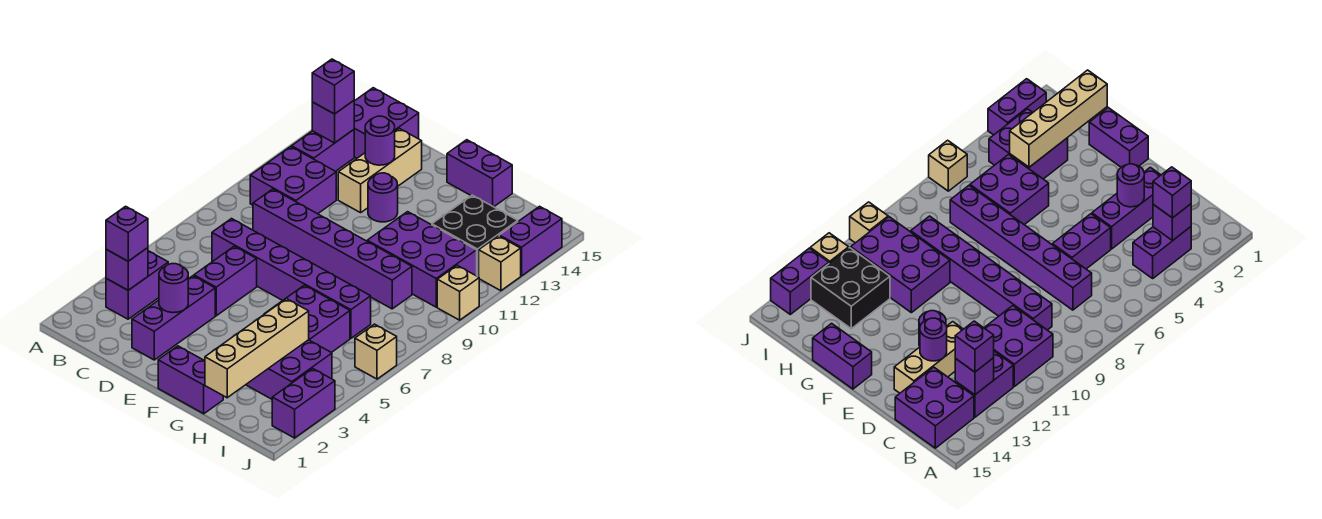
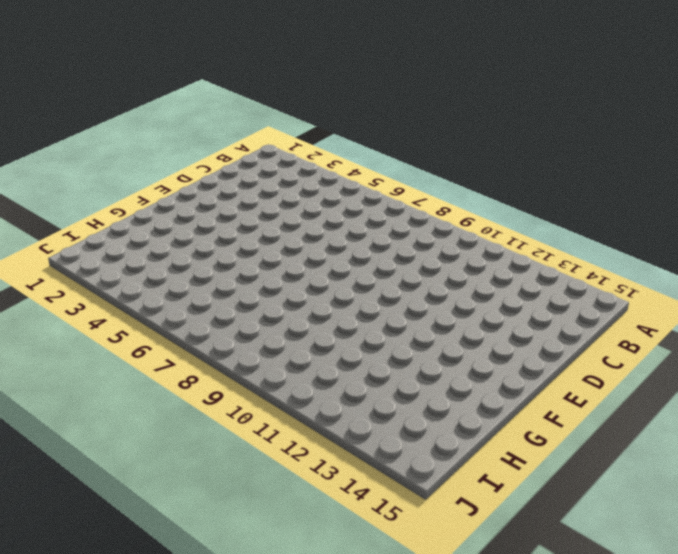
none -> purple brick B3:B4 level 1
none -> purple brick B10:C11 level 1
none -> purple brick B12:B13 level 1

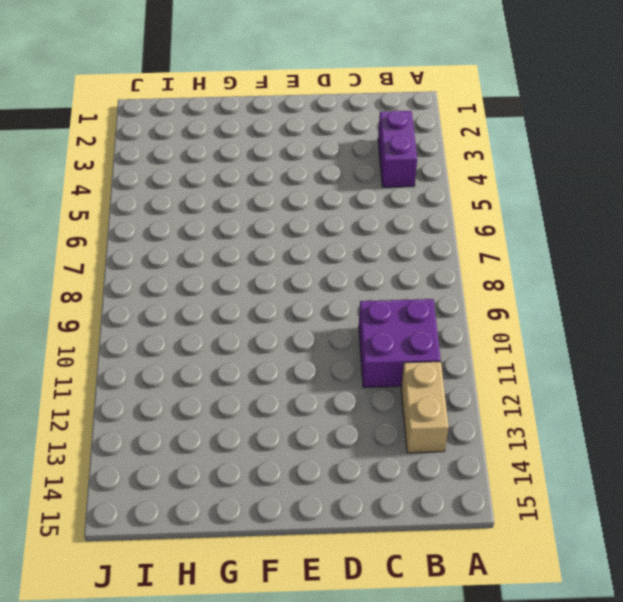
tan brick B12:B13 level 1 -> purple brick B12:B13 level 1
none -> purple brick B14:C15 level 1
none -> purple brick C7:H7 level 1
none -> purple brick C9:H9 level 1

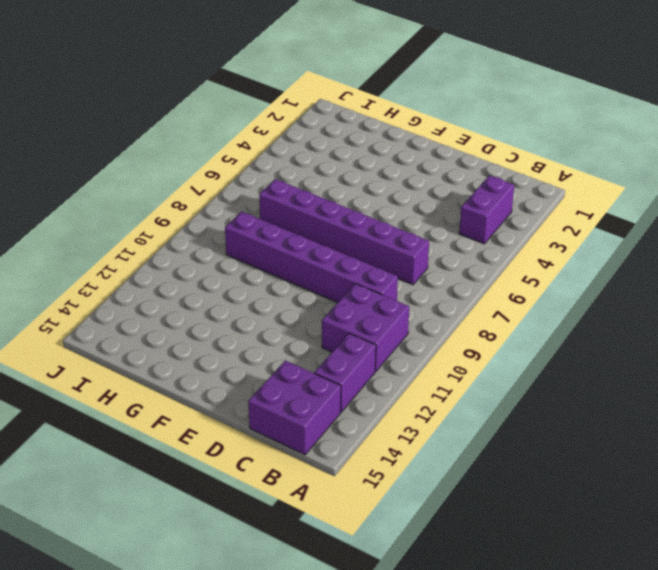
none -> purple brick D2:D4 level 1
none -> purple brick D5:D6 level 1
none -> tan brick D12:D14 level 1

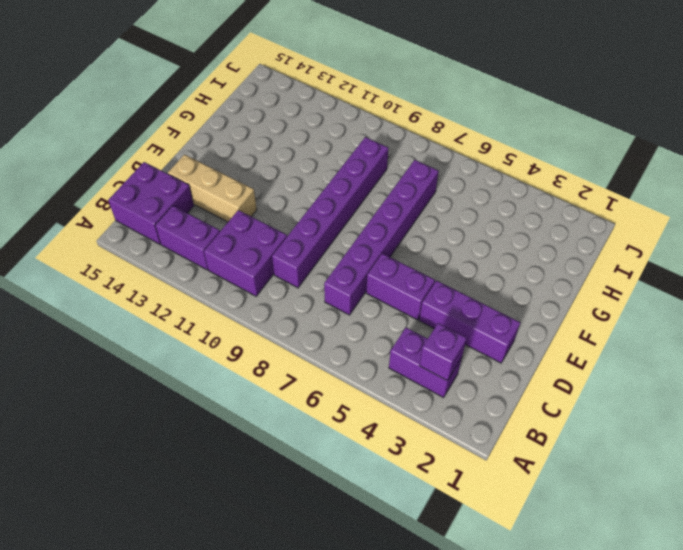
none -> purple round brick E12 level 1
none -> purple brick F1:G1 level 1
none -> purple brick F15:G15 level 1

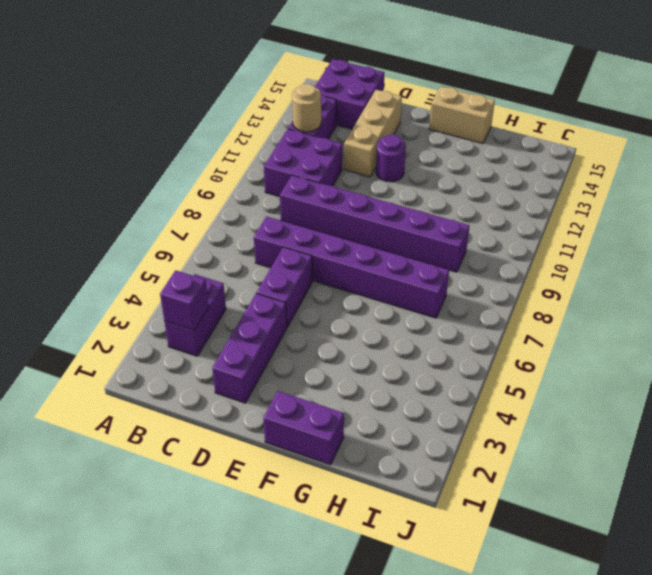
tan round brick B12 level 2 -> none
tan brick F15:G15 level 1 -> purple brick F15:G15 level 1
none -> purple brick G5:H6 level 1
none -> purple brick G10:I11 level 1
none -> purple brick H3:I4 level 1

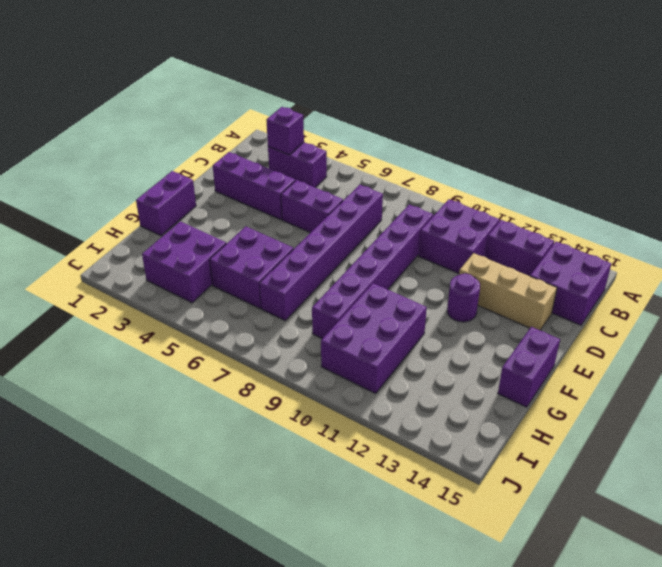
none -> black brick H12:I13 level 1
none -> purple brick J2:J3 level 1
none -> tan brick J6 level 1

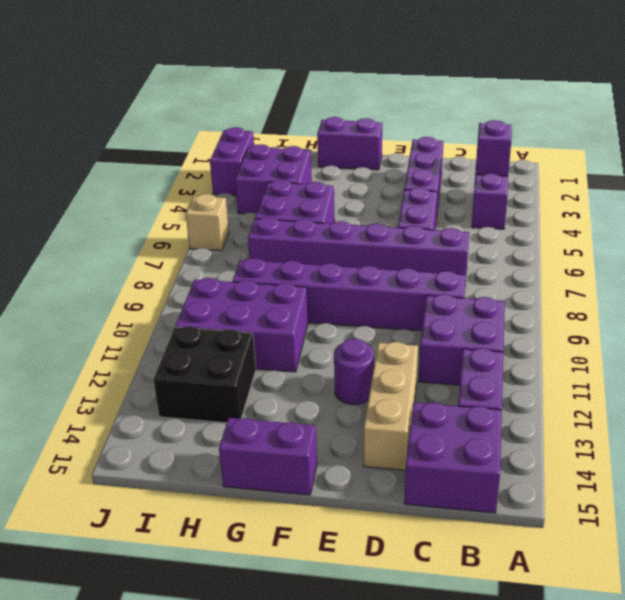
none -> tan brick J10 level 1
none -> tan brick J12 level 1
none -> purple brick J13:J14 level 1

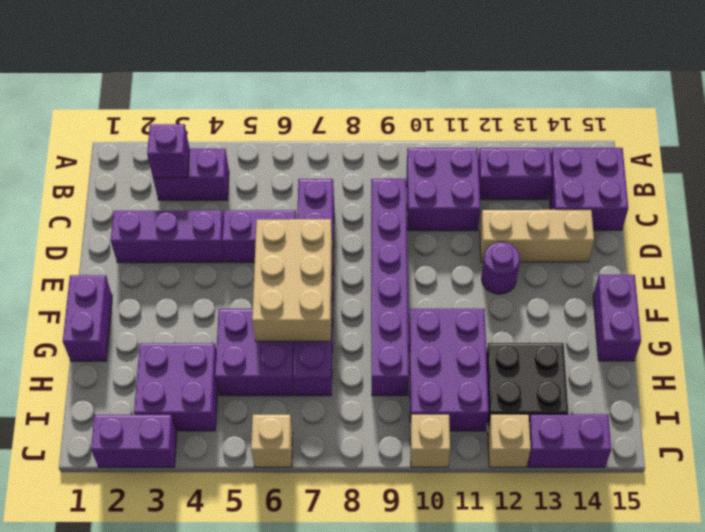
tan brick E6:G7 level 2 -> none
none -> purple brick B13 level 2
none -> purple round brick D3 level 2
none -> purple round brick D13 level 2

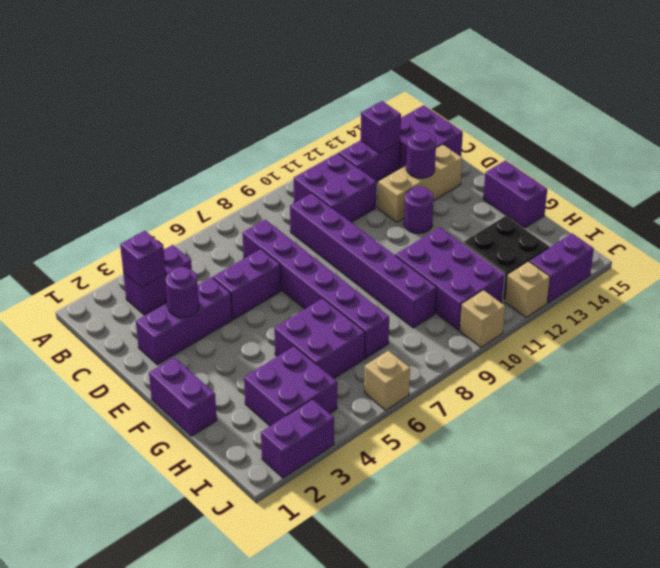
none -> tan brick H1:H4 level 2
none -> purple brick B3 level 3
none -> purple brick B13 level 3

